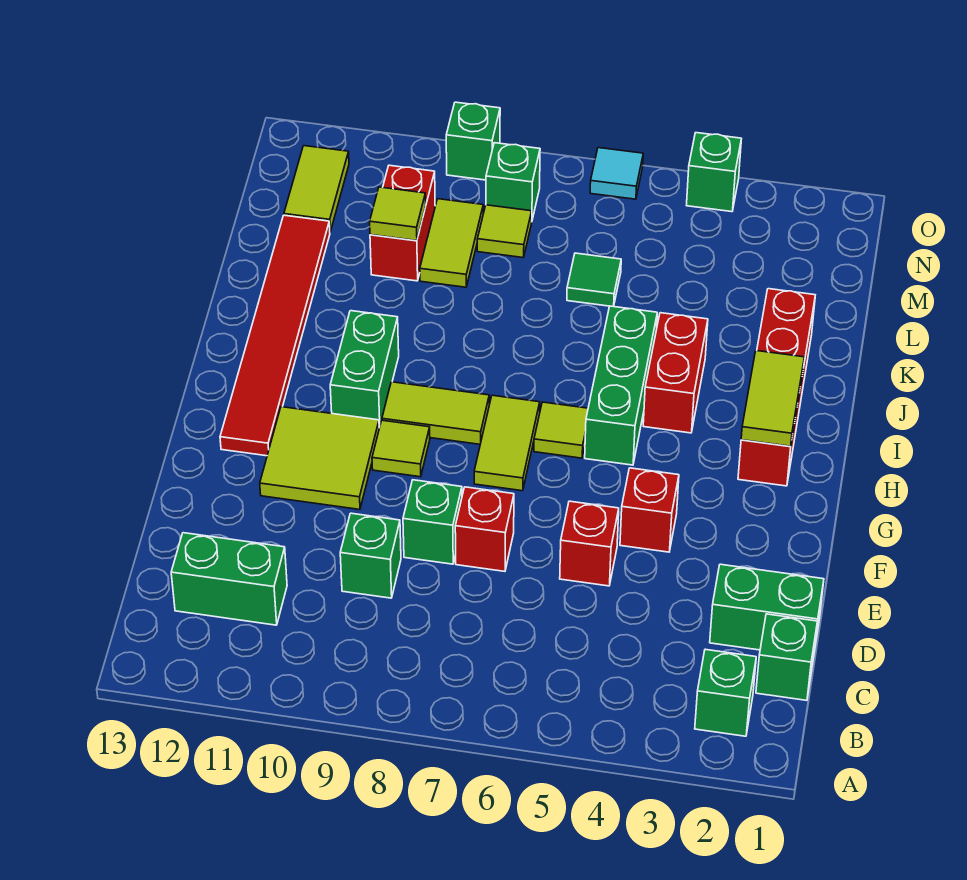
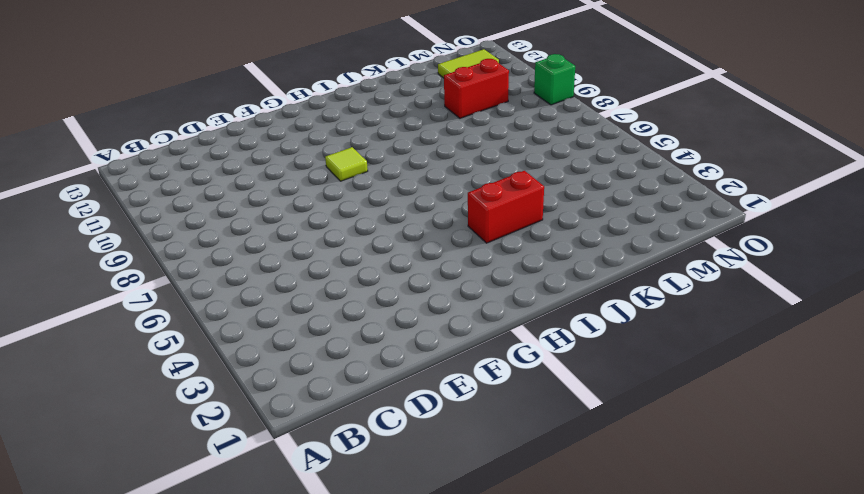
none -> green brick B2 level 1
none -> green brick C1 level 1
none -> green brick C11:C12 level 1
none -> green brick D1:D2 level 1

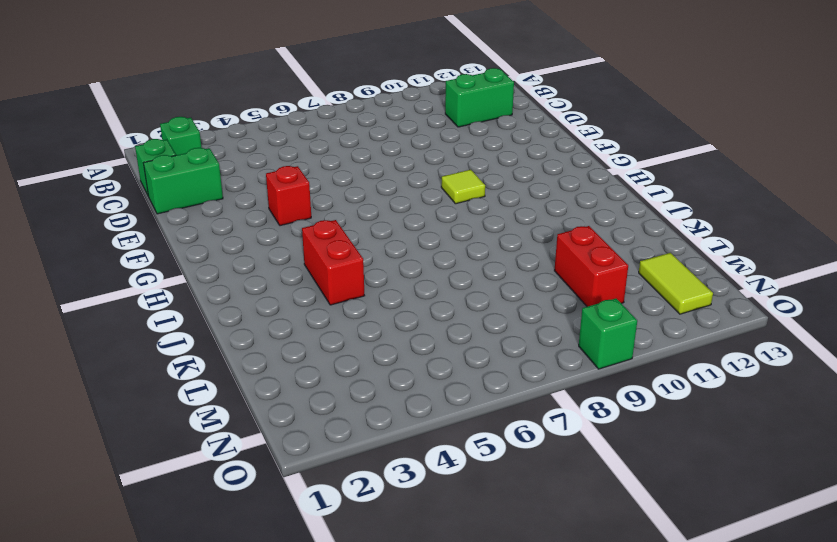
none -> green brick D9 level 1
none -> red brick E5 level 1
none -> red brick E7 level 1
none -> green brick E8 level 1

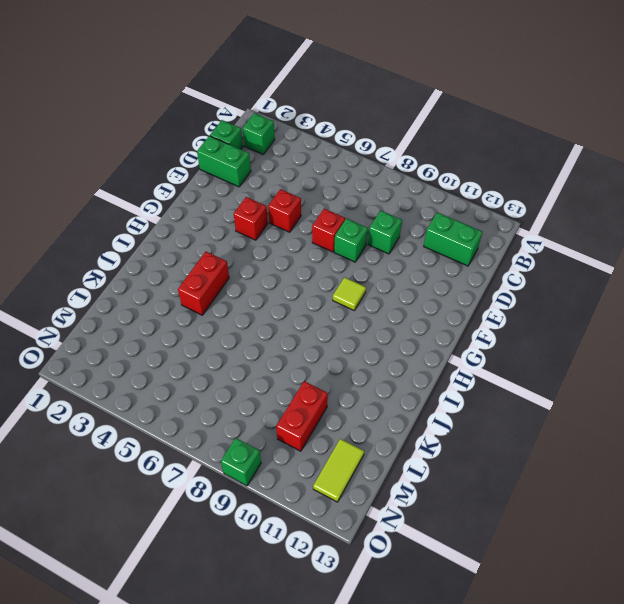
none -> lime tile F10:G11 level 1
none -> lime tile G7:H7 level 1
none -> red tile G12:L12 level 1
none -> red brick H2:K2 level 1

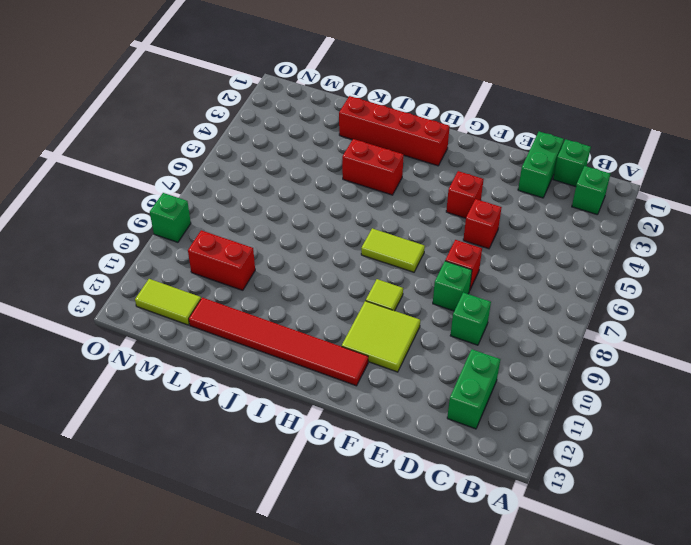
none -> green brick H5:J5 level 1
none -> lime tile H6 level 1
none -> lime tile H8:H9 level 1
none -> green brick H10:I10 level 1

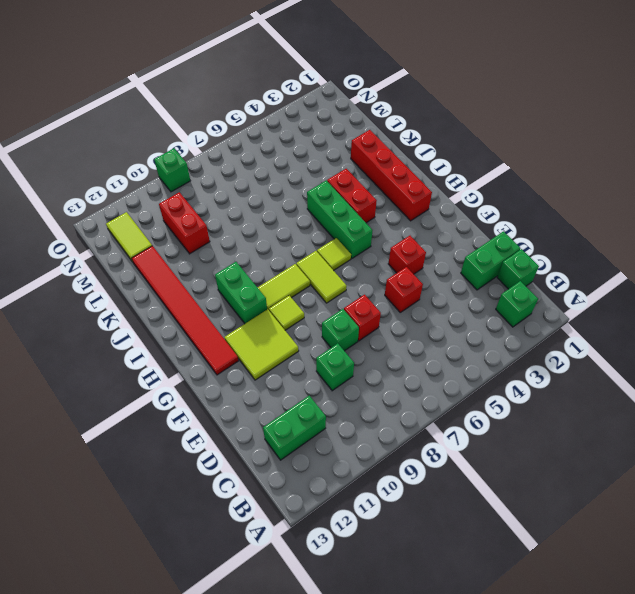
none -> green tile L6 level 1
none -> lime tile L9:M9 level 1
none -> lime tile M8 level 1
none -> green brick N8 level 1

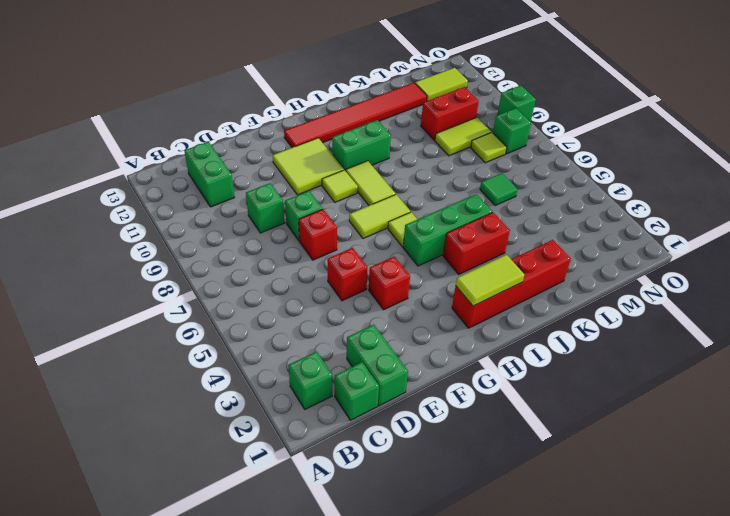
none -> green brick O4 level 1
none -> cyan tile O6 level 1
none -> lime tile L10 level 2

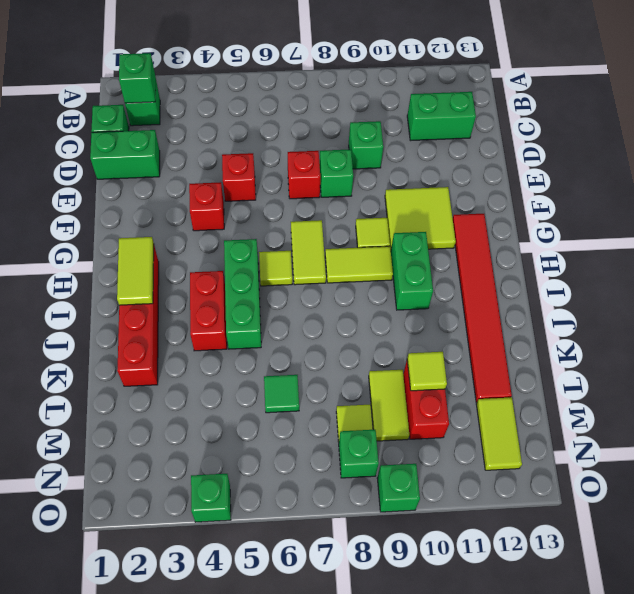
green brick B2 level 2 -> none
none -> cyan tile O6 level 1

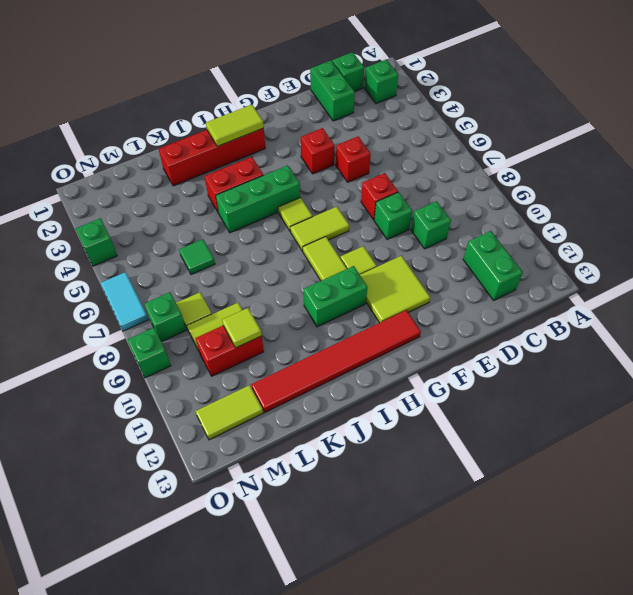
cyan tile O6:O7 level 1 -> cyan tile O6 level 1

